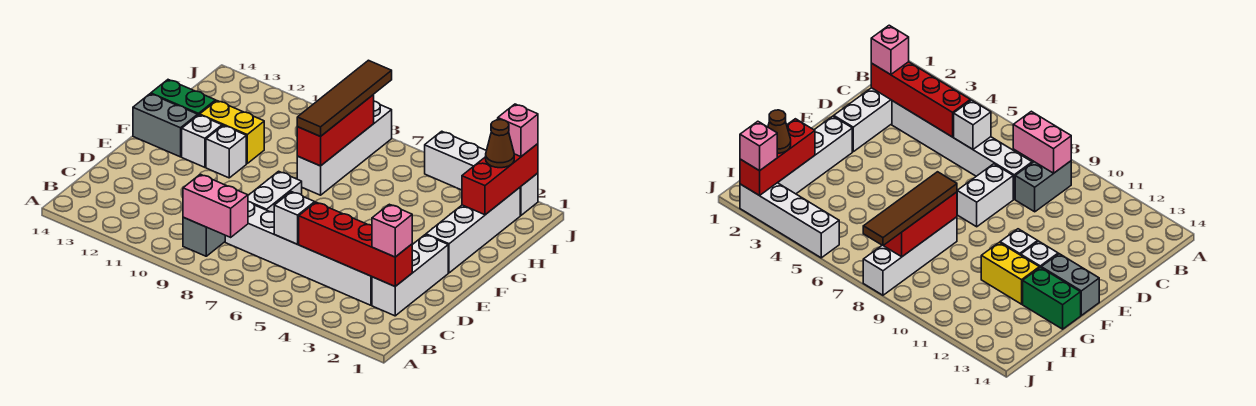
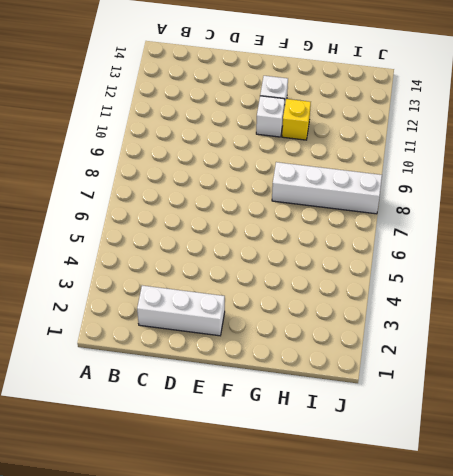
yellow brick G11 level 1 -> yellow brick G11:G12 level 1
none -> grey brick B9:C9 level 1
none -> white brick C3:C8 level 1
none -> white brick D8:E8 level 1

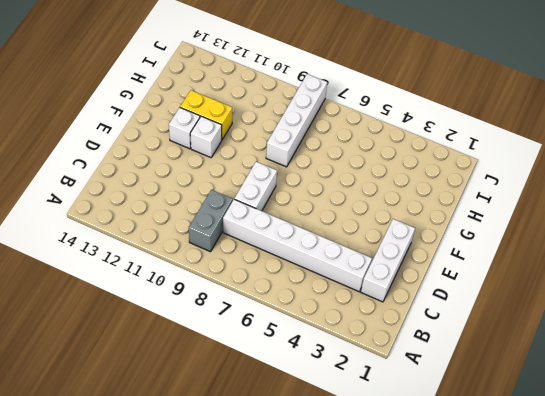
none -> white brick F2:I2 level 1
none -> grey brick F13:F14 level 1
none -> green brick G13:G14 level 1

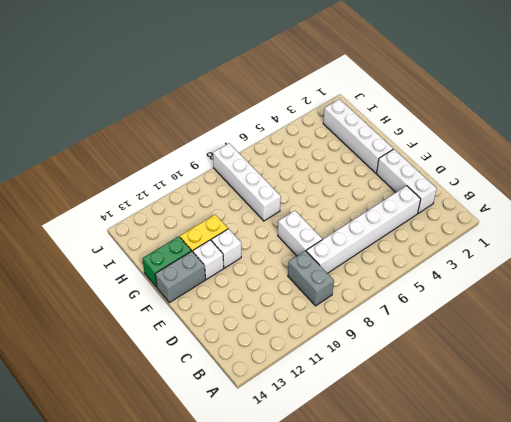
none -> white brick J2:J5 level 1
none -> pink brick B8:B9 level 2
none -> red brick C2:C5 level 2

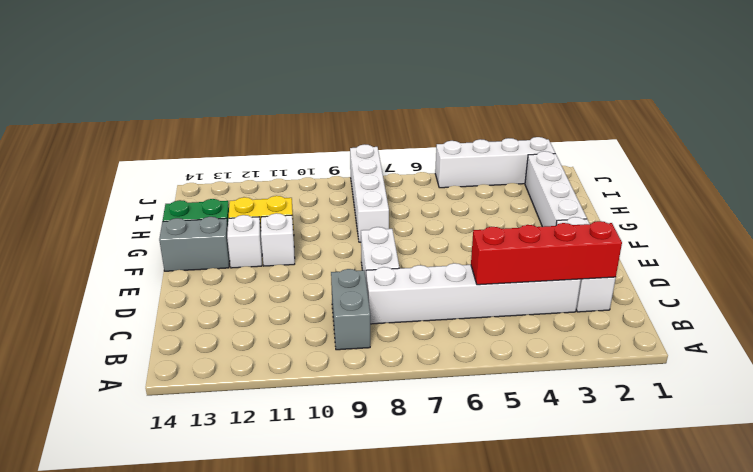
none -> pink brick B8:B9 level 2
none -> white brick C6 level 2
none -> red brick G8:I8 level 2

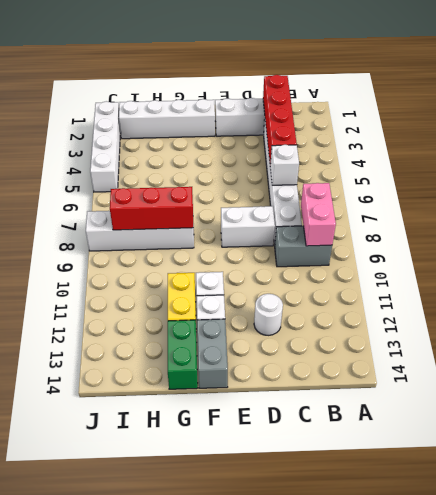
white round brick D12 level 1 -> none
none -> red brick H2:J2 level 2
none -> pink brick C2 level 3
none -> brown tile G8:J8 level 3

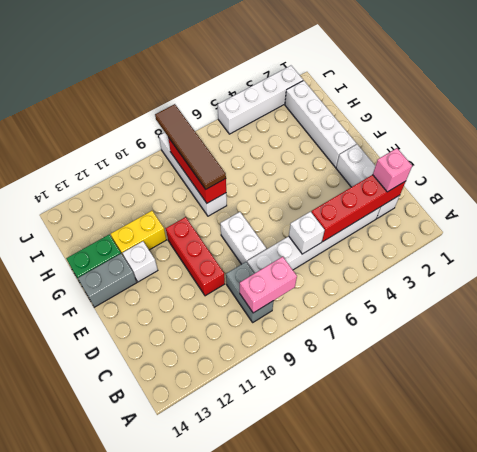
red brick D10:F10 level 1 -> red brick H2:J2 level 2
none -> white brick F11 level 1
none -> brown cone I2 level 3
none -> pink brick J2 level 3

